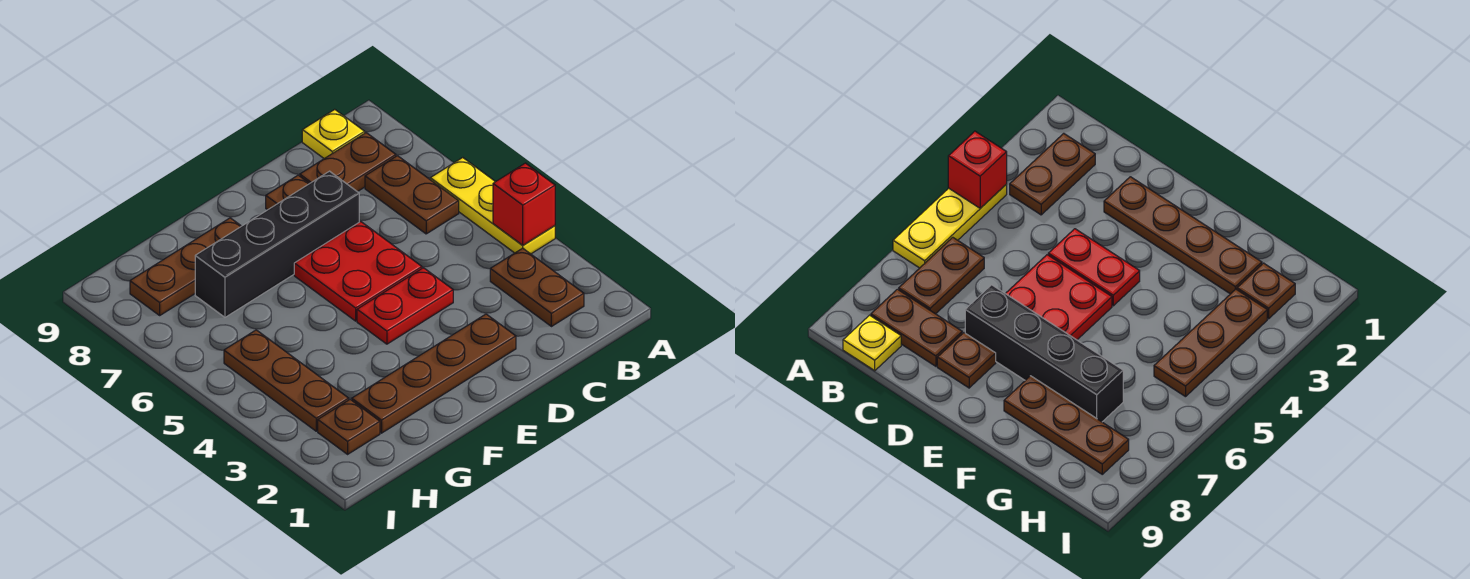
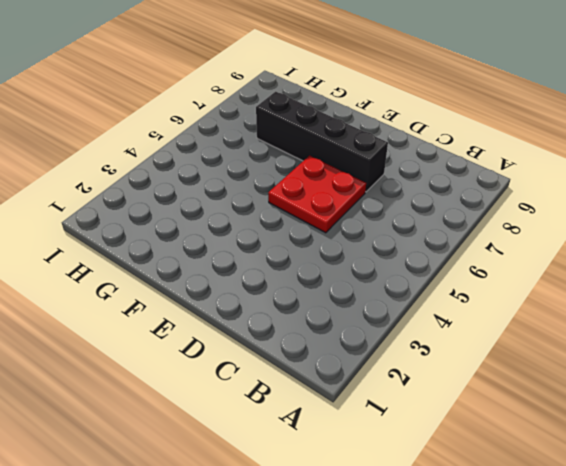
none -> yellow plate A4:A6 level 1
none -> brown plate B2:B3 level 1
none -> brown plate B6:B7 level 1

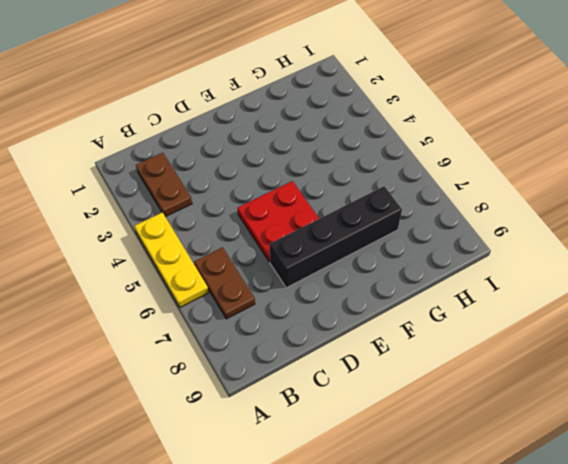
none -> brown plate B8:C8 level 1
none -> yellow plate B9 level 1
none -> brown plate D2:G2 level 1

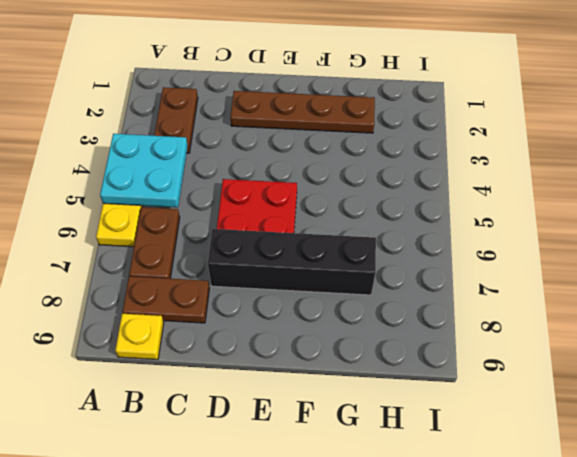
cyan plate A4:B5 level 2 -> red brick A4 level 2
none -> red plate D4:E4 level 1
none -> brown plate D8 level 1
none -> brown plate F8:H8 level 1

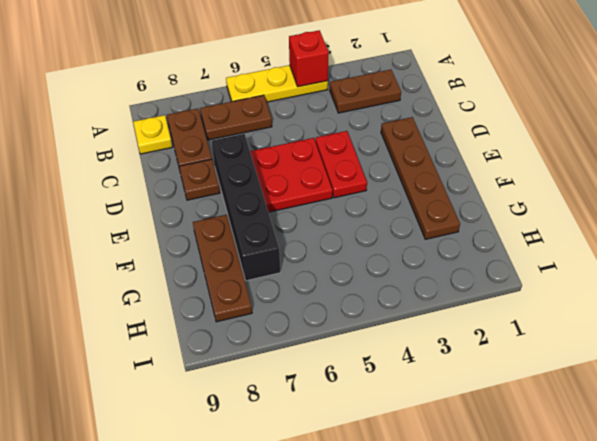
none -> brown plate H2 level 1
none -> brown plate H3:H5 level 1

